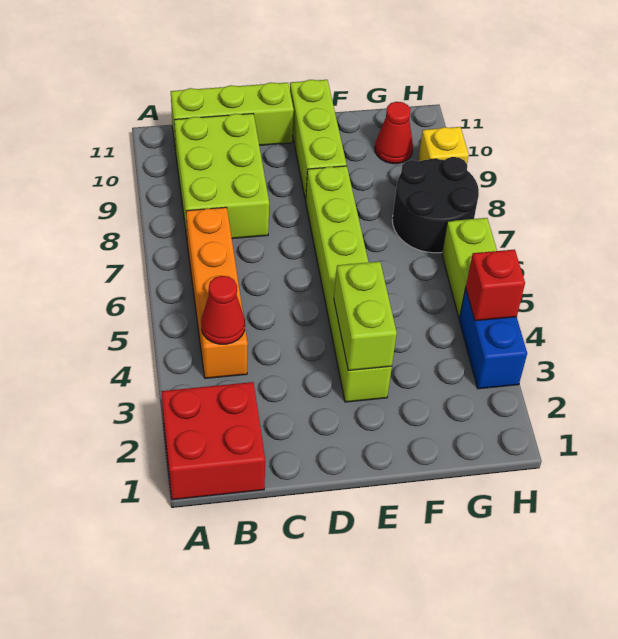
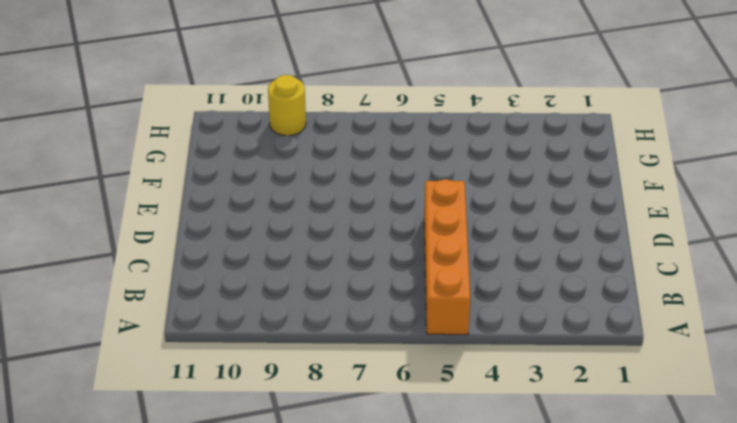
orange brick A5:D5 level 1 -> orange brick B4:B7 level 1
yellow round brick H9 level 1 -> yellow brick H9 level 1
none -> red brick A1:B2 level 1
none -> lime brick B8:C10 level 1
none -> lime brick B11:D11 level 1

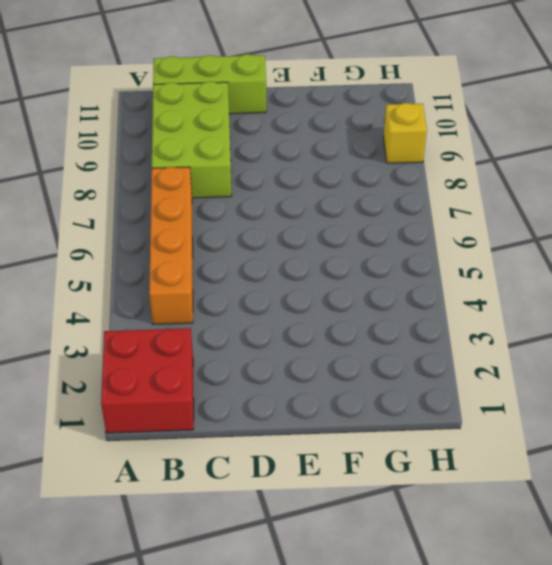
none -> lime brick E3:E8 level 1
none -> lime brick E9:E11 level 1
none -> black round brick G7:H8 level 1

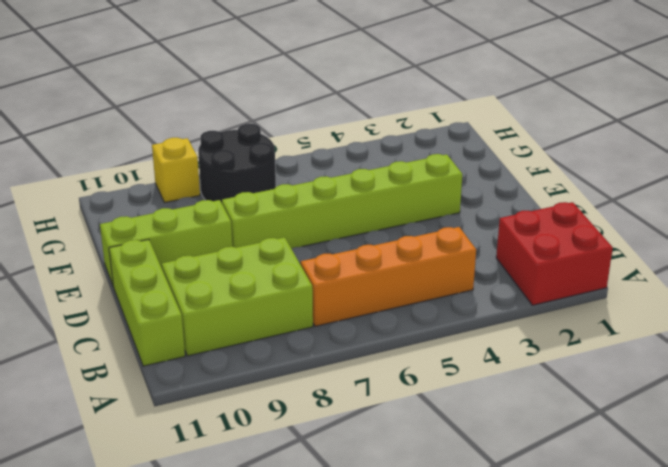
none -> red cone G10 level 1
none -> blue brick H3:H4 level 1
none -> lime brick H5:H6 level 1

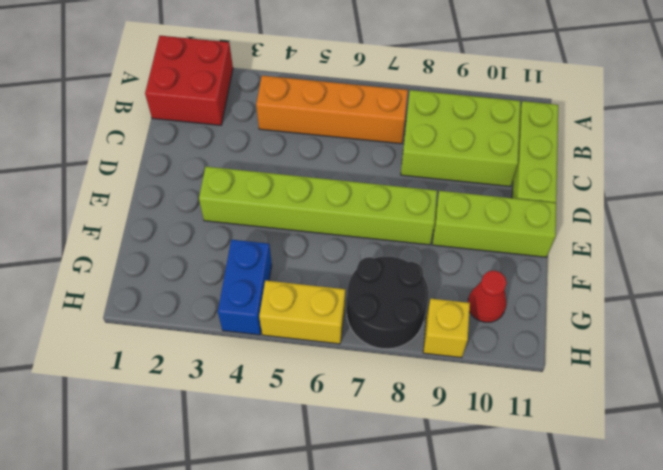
blue brick G4:H4 level 1 -> blue brick H3:H4 level 1
yellow brick H5:H6 level 1 -> lime brick H5:H6 level 1
none -> red cone B4 level 2
none -> lime brick E3:E4 level 2
none -> red brick H4 level 2

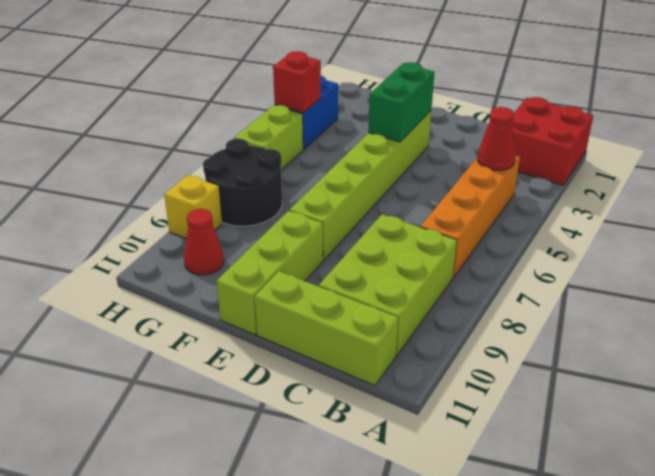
green brick E3:E4 level 2 -> lime brick E3:E4 level 2

